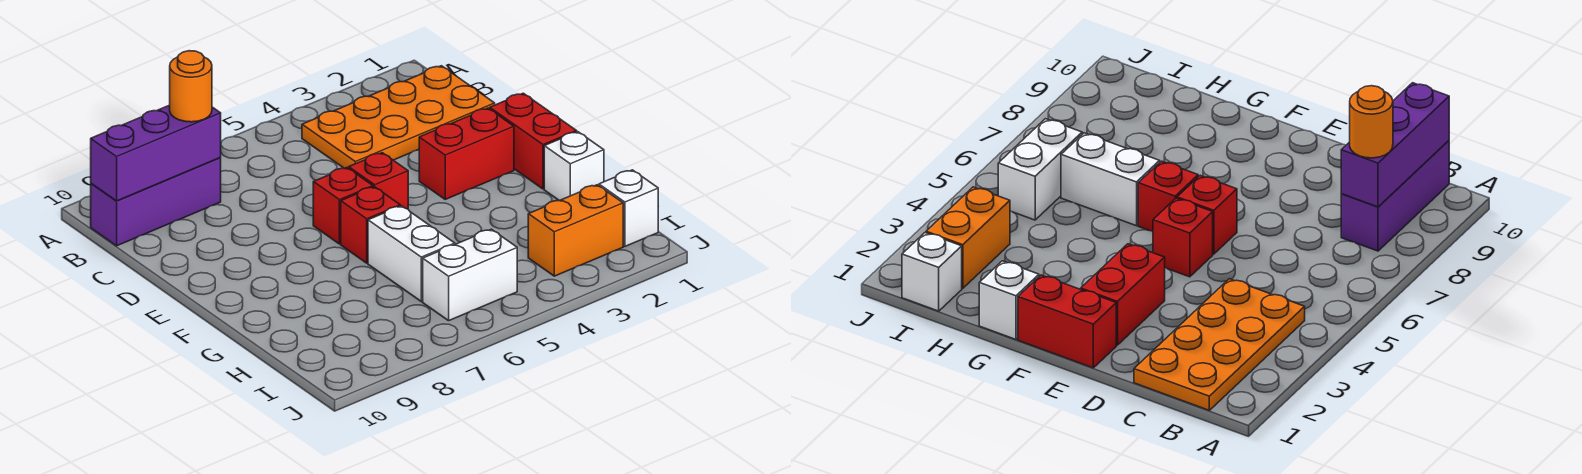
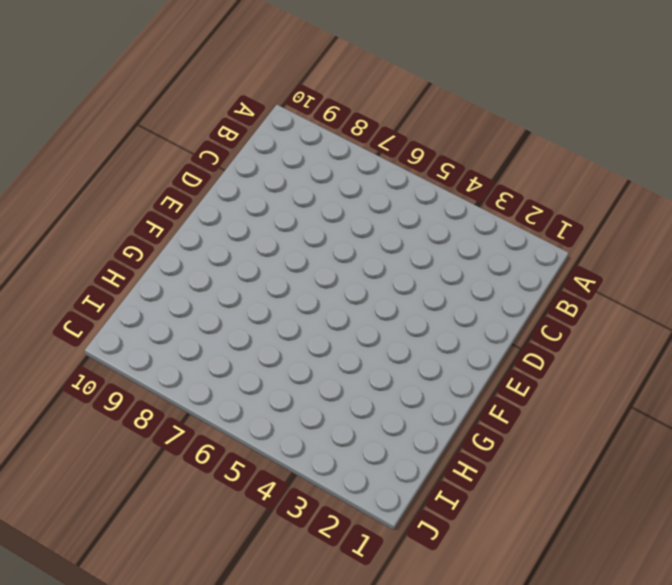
none -> orange plate B1:C4 level 1
none -> purple brick B8:B10 level 1
none -> red brick E1:F1 level 1

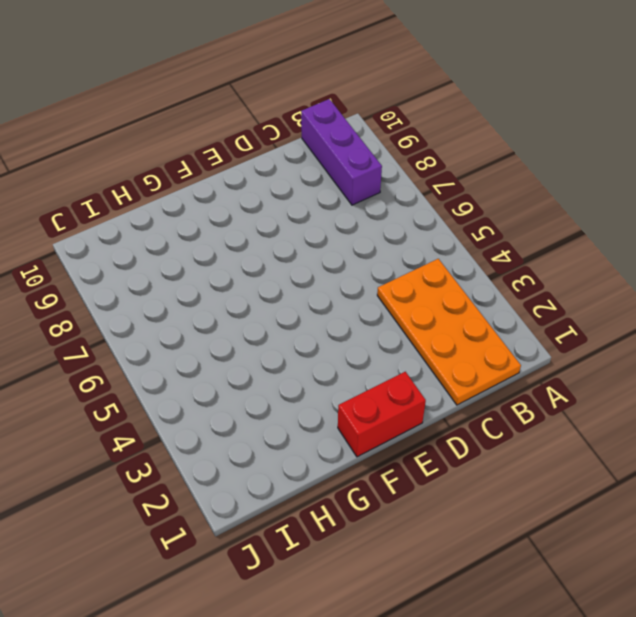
none -> red brick E2:E3 level 1
none -> red brick E5 level 1
none -> red brick E6 level 1

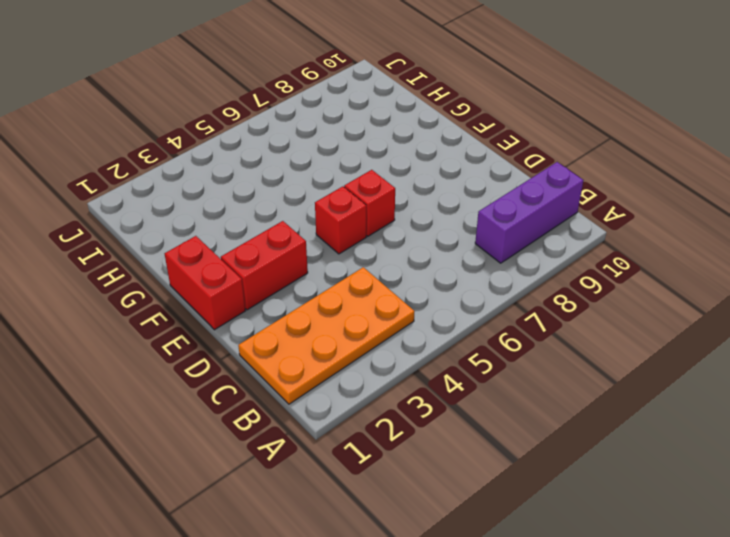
none -> red brick F6 level 1
none -> white brick G1 level 1
none -> white brick G6:H6 level 1

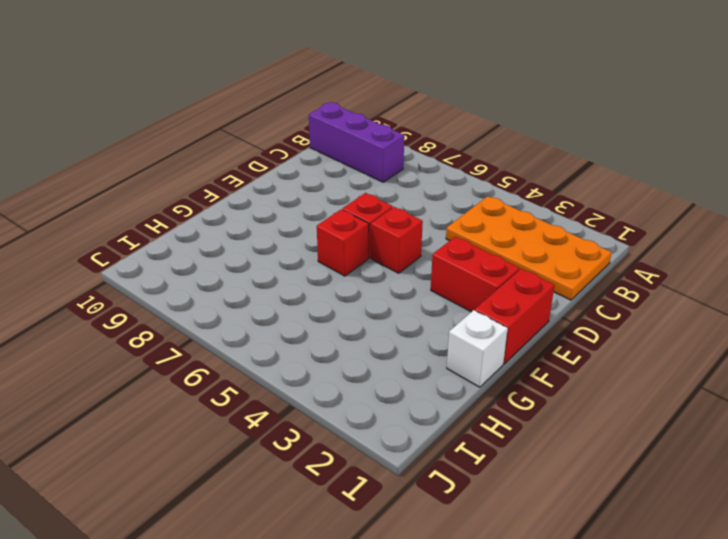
none -> white brick G6:H6 level 1
none -> white brick I1 level 1
none -> orange brick I2:I3 level 1

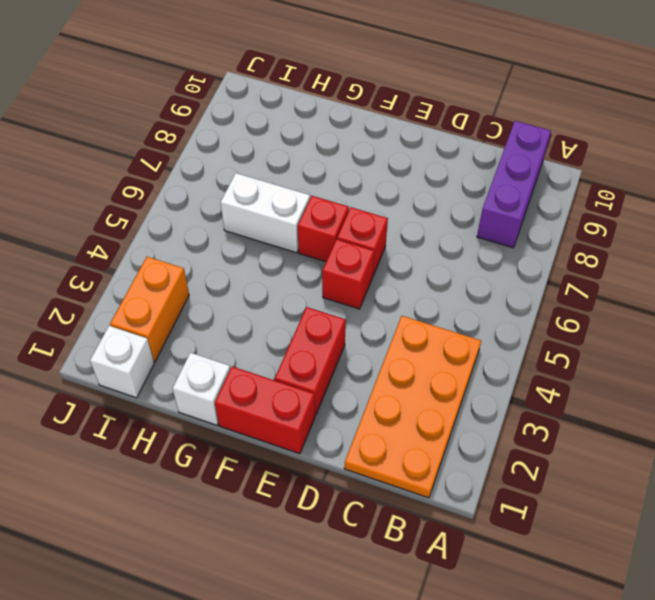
none -> white brick I5:I6 level 1
none -> purple brick B8:B10 level 2
none -> orange round brick B8 level 3

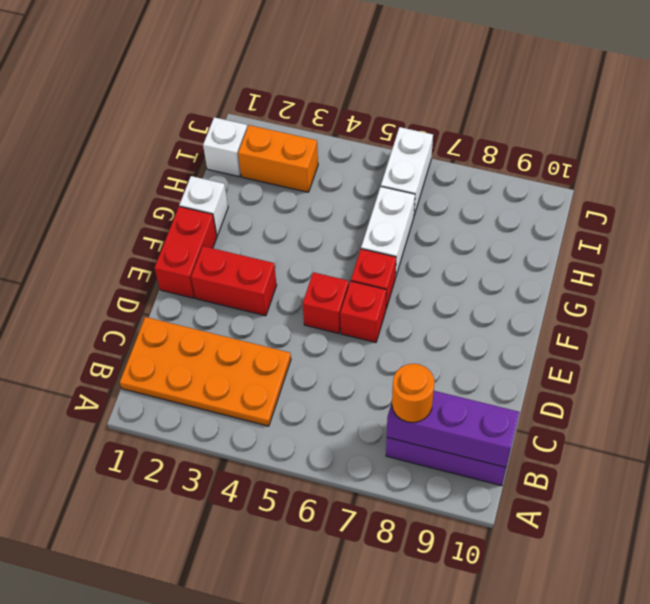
white brick I6:J6 level 1 -> white brick I5:I6 level 1

